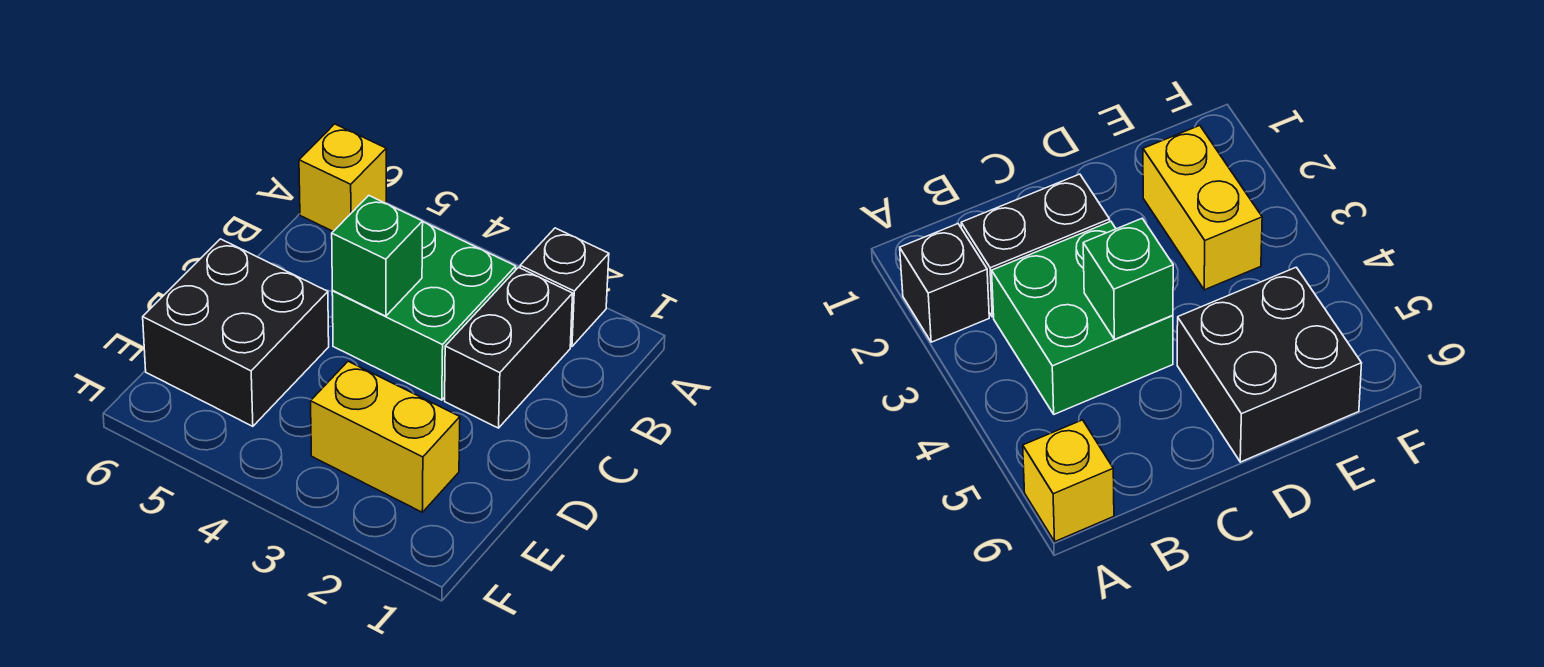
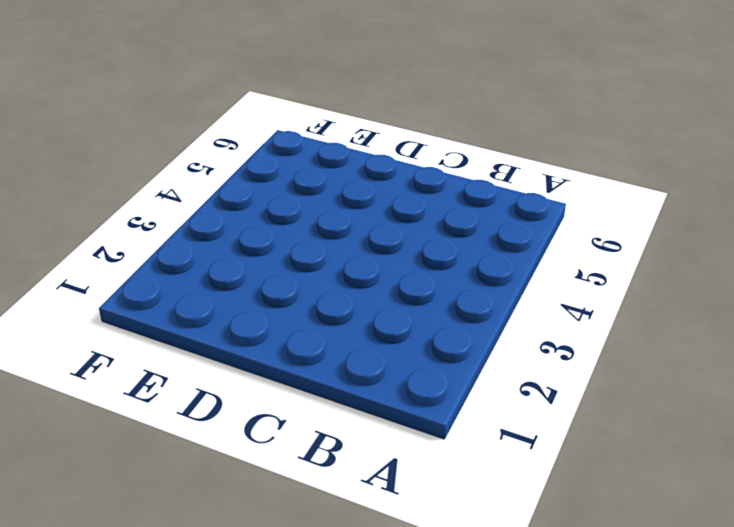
none -> black brick A2 level 1
none -> yellow brick A6 level 1

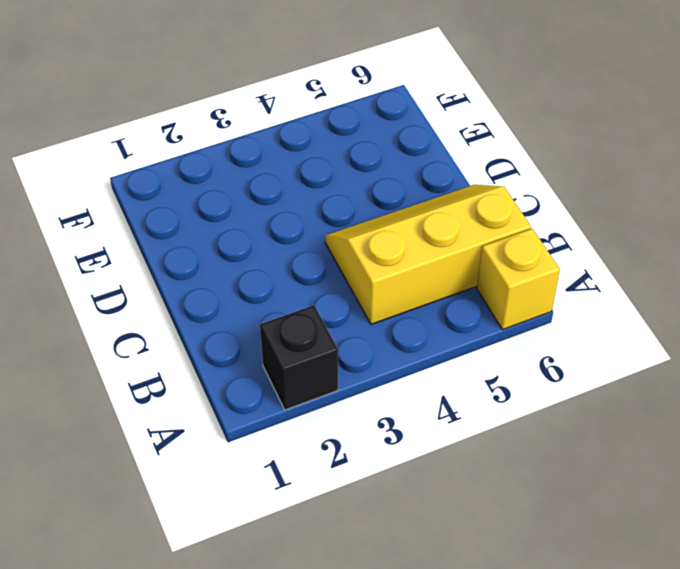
yellow slope B4:C6 level 1 top B -> green brick B3:C4 level 1
none -> black brick B2:C2 level 1
none -> black brick D5:E6 level 1

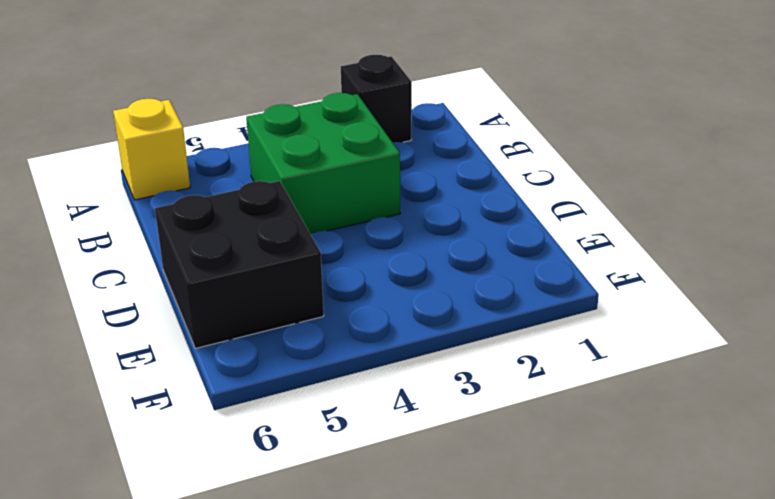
none -> black brick B2:C2 level 1
none -> yellow brick E2:E3 level 1

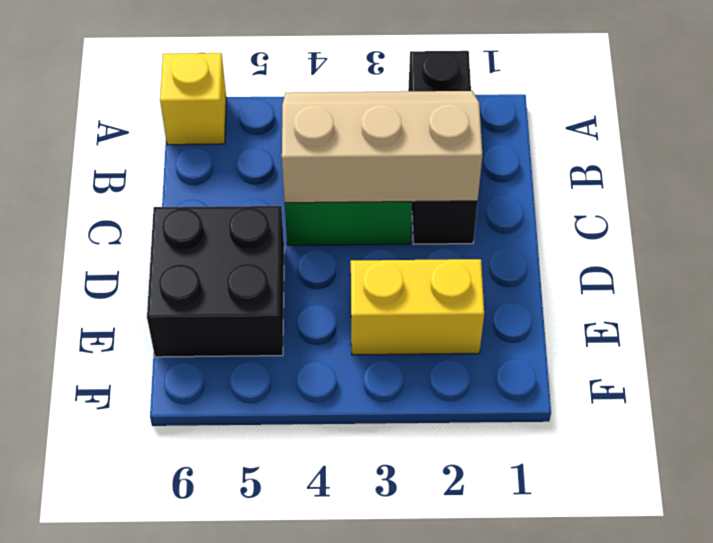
tan slope B2:C4 level 2 top C -> green brick C4 level 2

